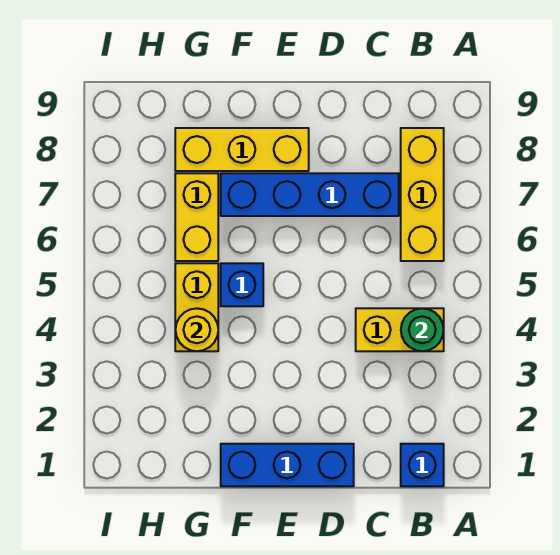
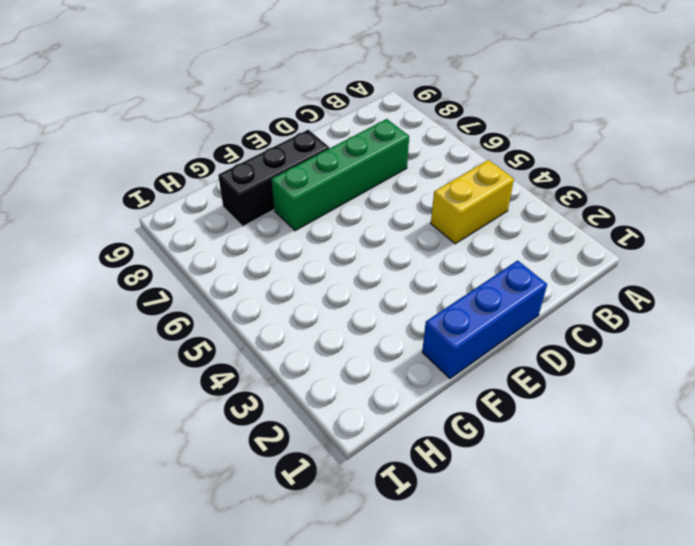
green brick C7:F7 level 1 -> blue brick C7:F7 level 1
black brick E8:G8 level 1 -> yellow brick E8:G8 level 1
none -> blue brick B1 level 1
none -> yellow brick B6:B8 level 1

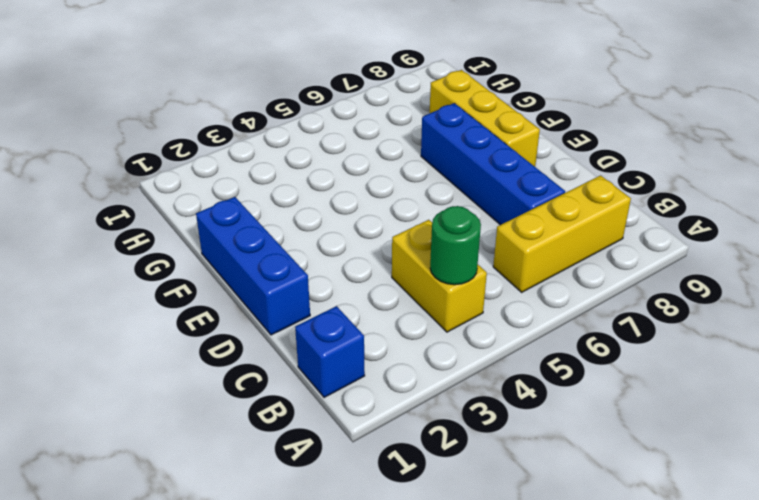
none -> blue brick F5 level 1
none -> yellow brick G4:G5 level 1

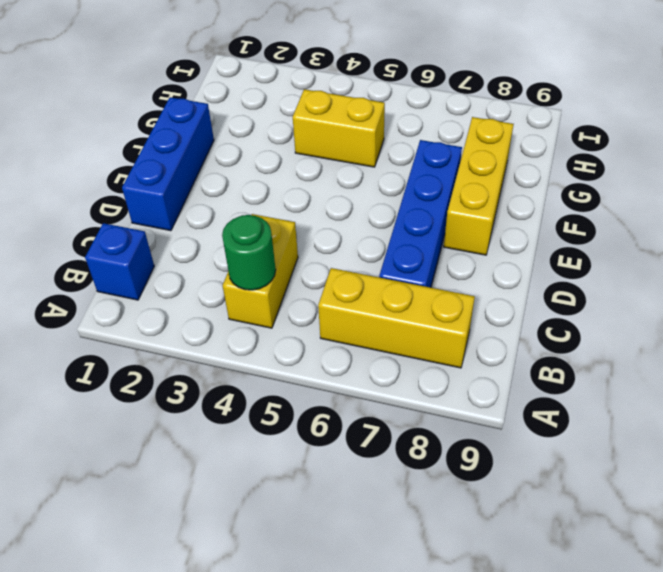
none -> blue brick F5 level 1
none -> yellow brick G6:G7 level 1

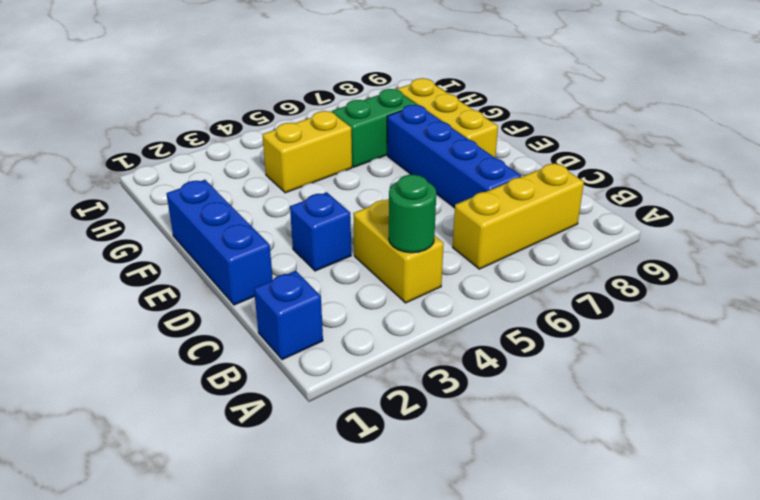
blue brick D3 level 1 -> blue brick F5 level 1
green brick G6:G7 level 1 -> yellow brick G6:G7 level 1
none -> yellow round brick G4 level 2

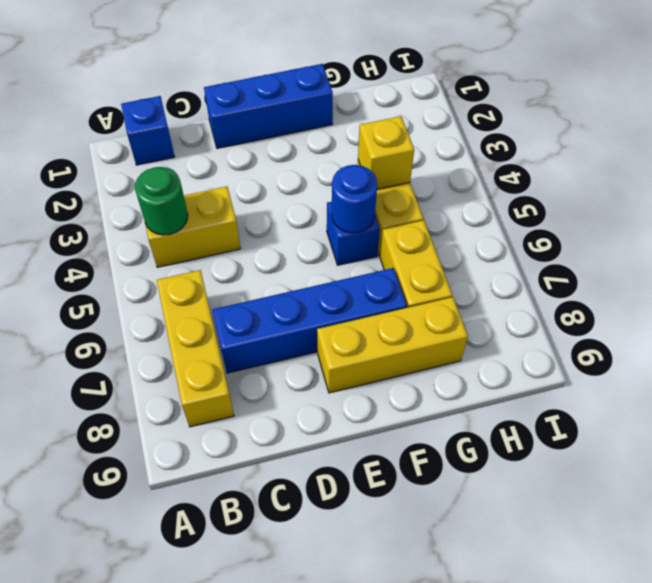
blue round brick F5 level 2 -> none
yellow brick G4 level 2 -> yellow round brick G4 level 2

